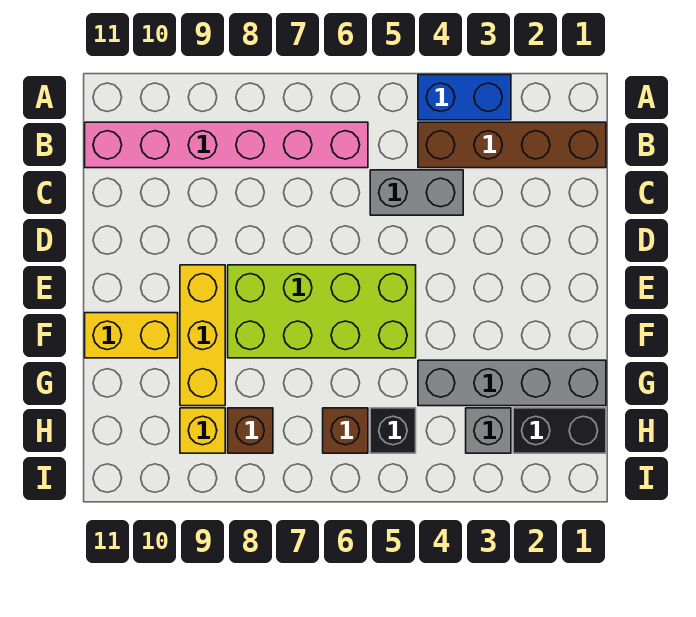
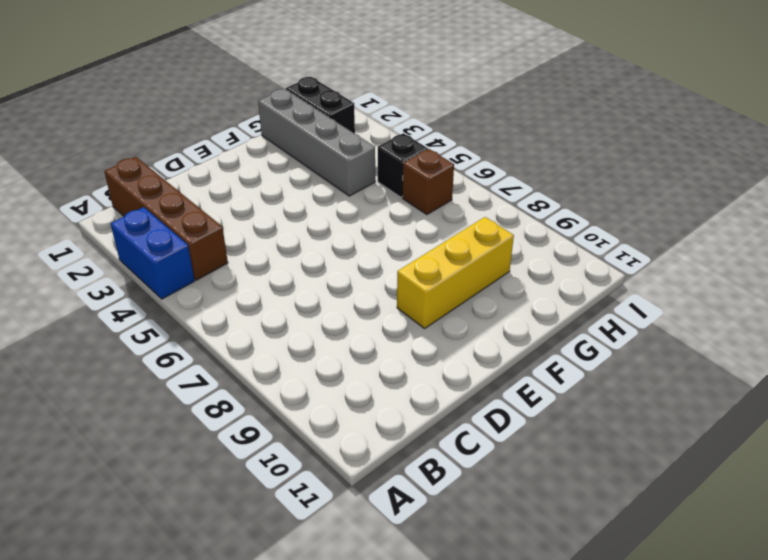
none -> pink brick B6:B11 level 1
none -> grey brick C4:C5 level 1
none -> lime brick E5:F8 level 1

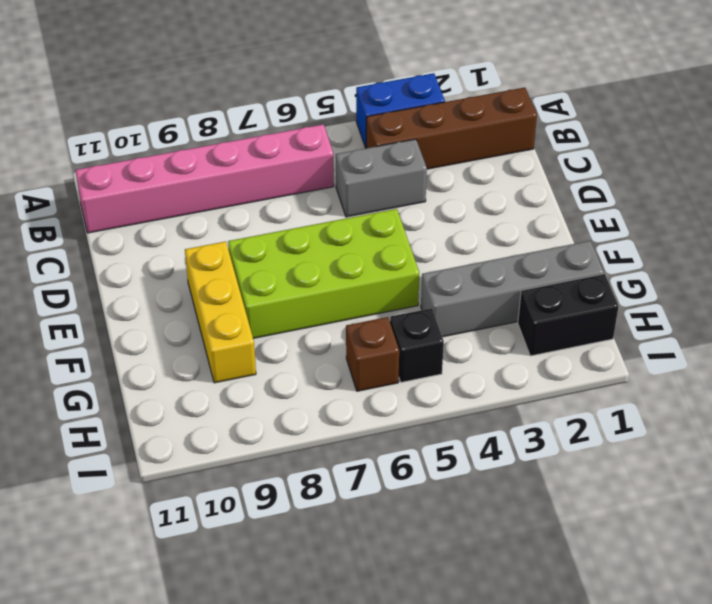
none -> yellow brick F10:F11 level 1
none -> grey brick H3 level 1
none -> brown brick H8 level 1

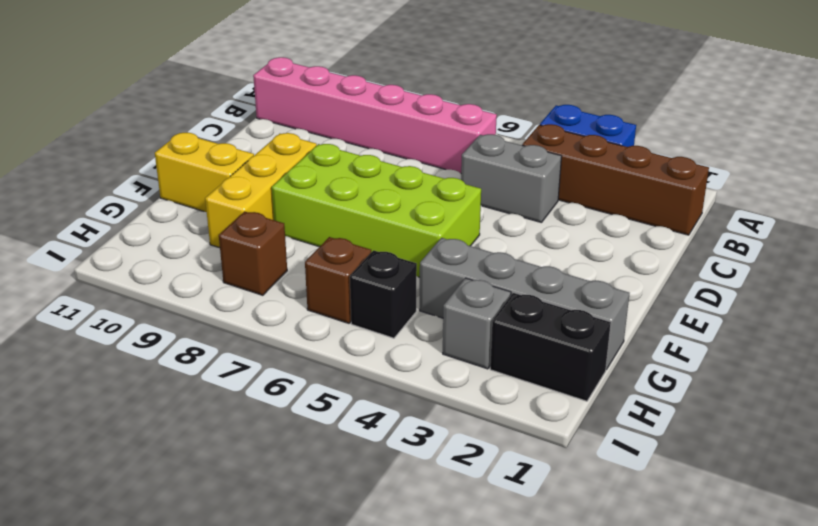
none -> yellow brick H9 level 1

